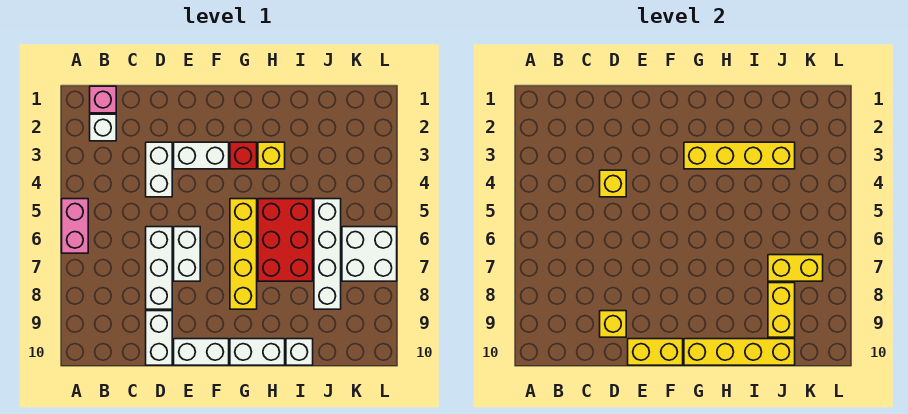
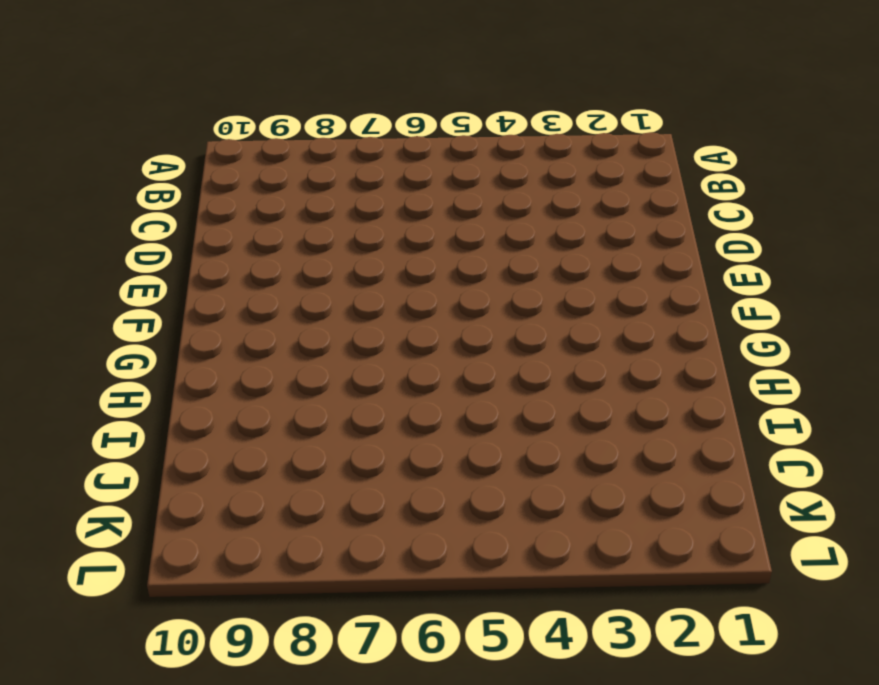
none -> pink brick A5:A6 level 1
none -> pink brick B1 level 1
none -> white brick B2 level 1

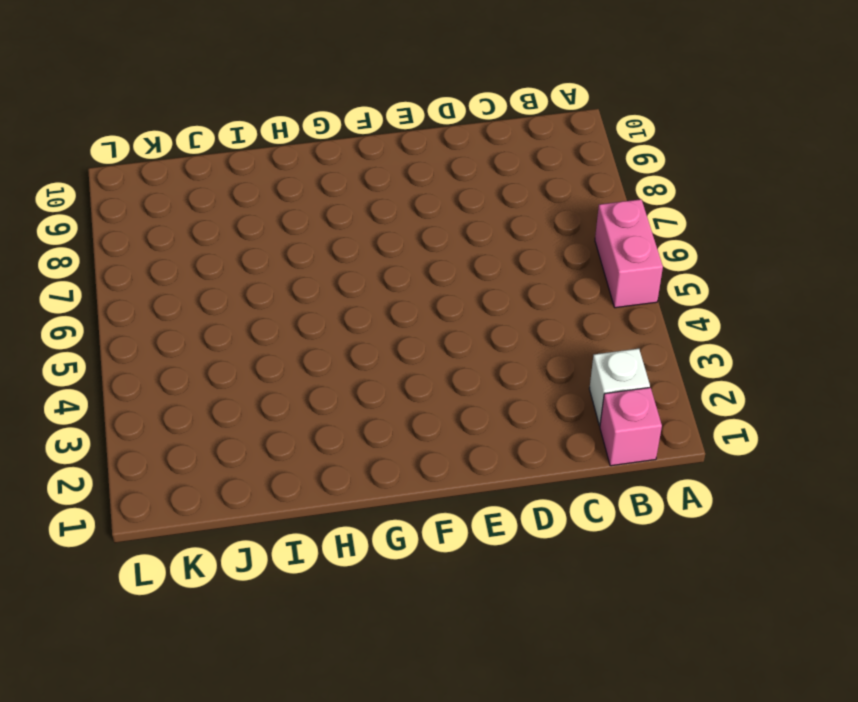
none -> white brick D3:D4 level 1
none -> white brick D6:D8 level 1
none -> white brick D9:D10 level 1

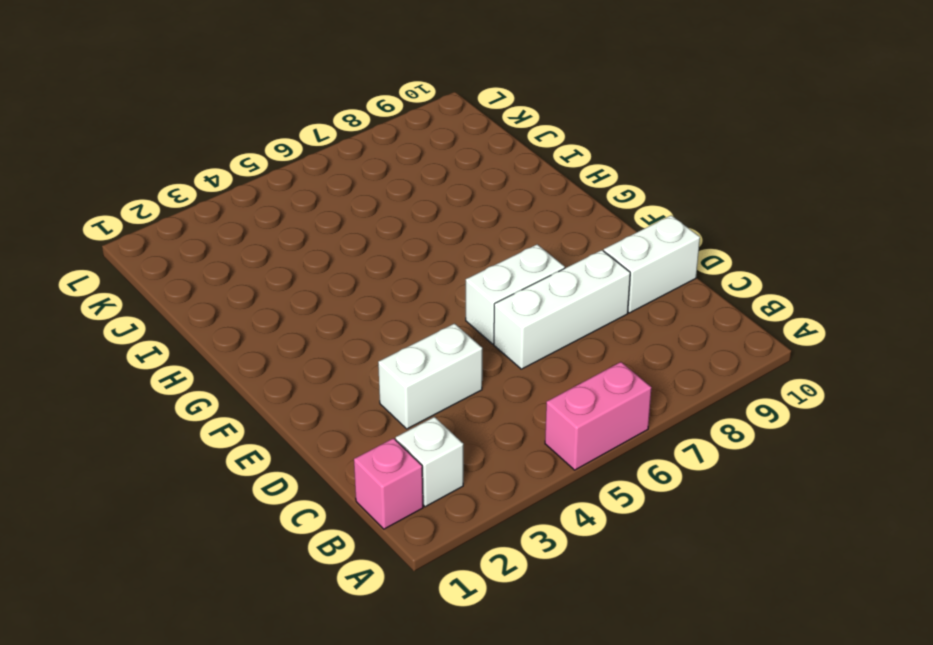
none -> white brick E3:F3 level 1
none -> white brick E10:F10 level 1
none -> red brick G3 level 1

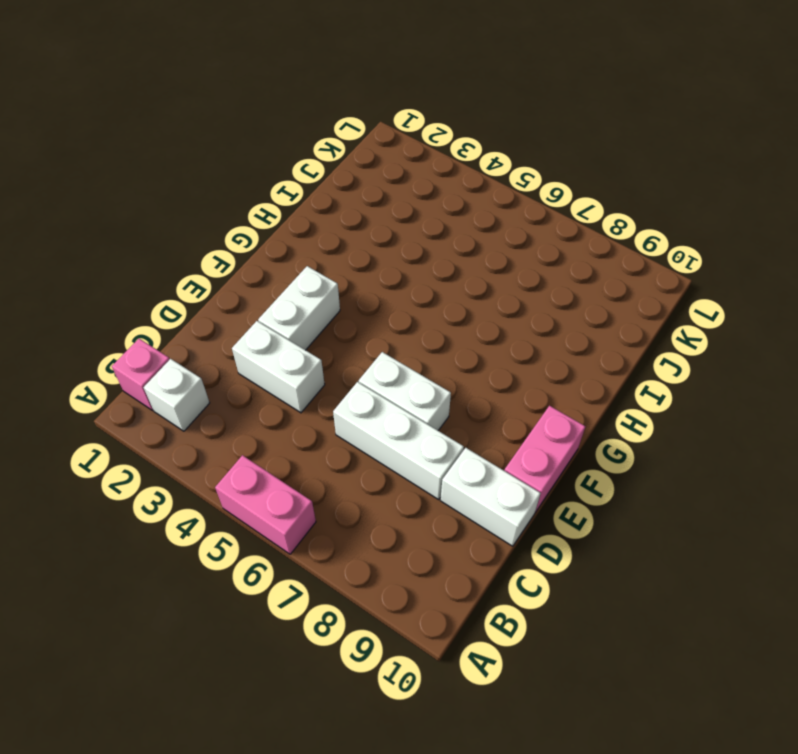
pink brick E10:F10 level 1 -> white brick E10:F10 level 1
none -> red brick G3 level 1
none -> yellow brick G5:G8 level 1
none -> white brick G10:H10 level 1

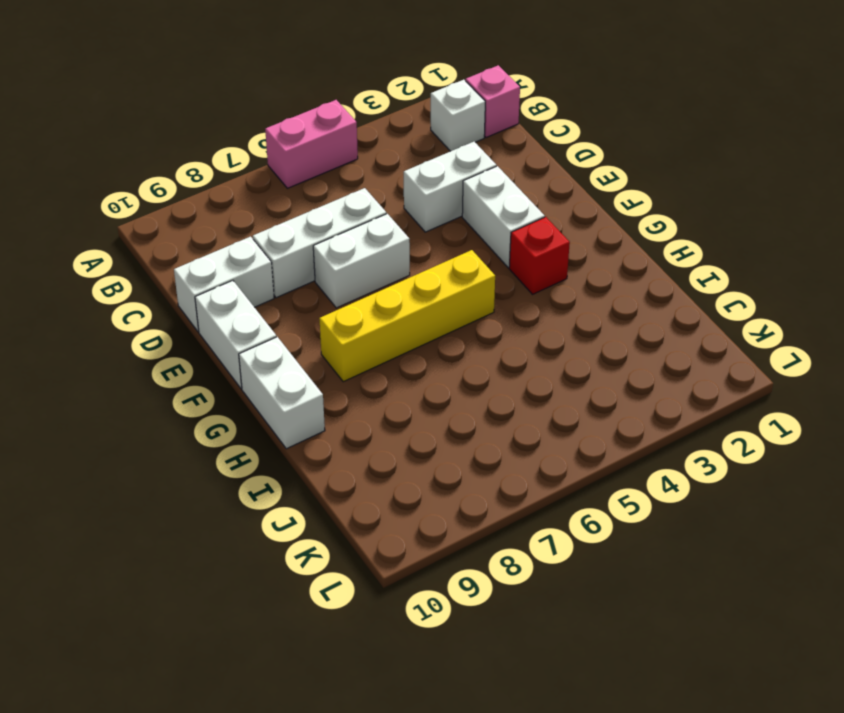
none -> yellow brick H3 level 1
none -> red brick H5:I7 level 1
none -> white brick I10 level 1

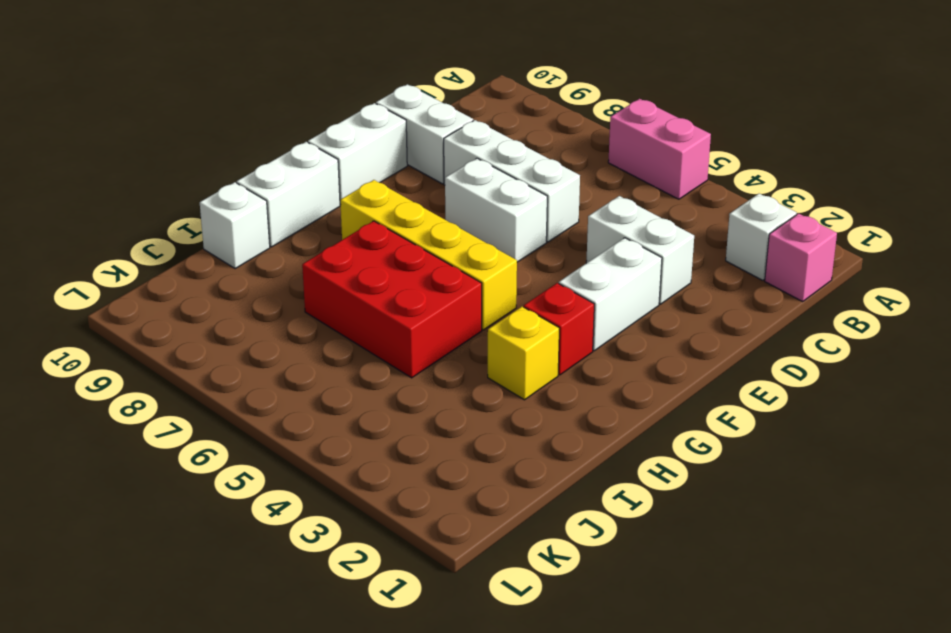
none -> white brick J5:J8 level 1
none -> white brick K6:L7 level 1
none -> yellow brick D4 level 2

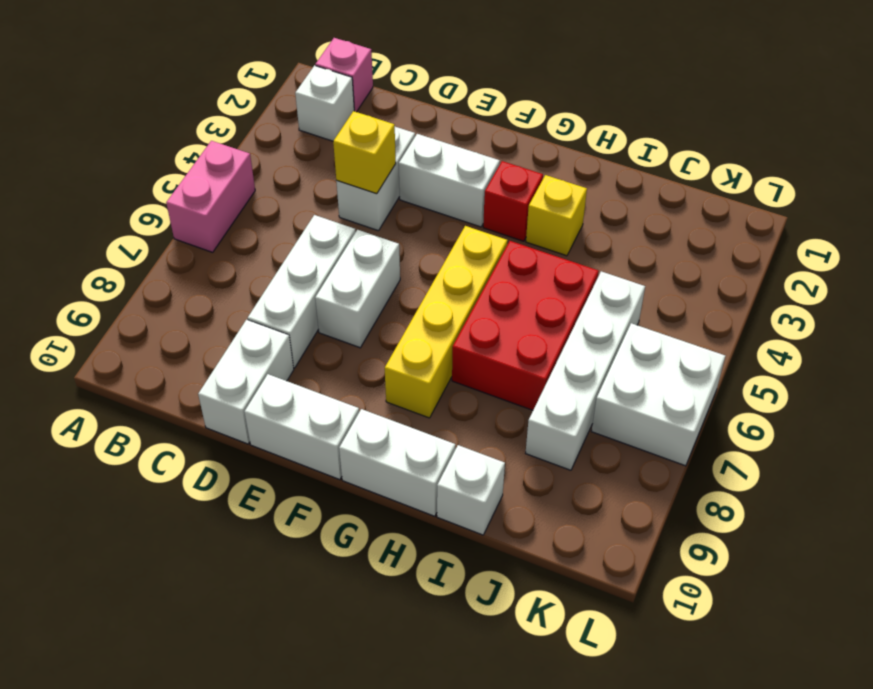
none -> yellow brick D9 level 2
none -> yellow brick E10:F10 level 2
none -> yellow brick G3:J3 level 2

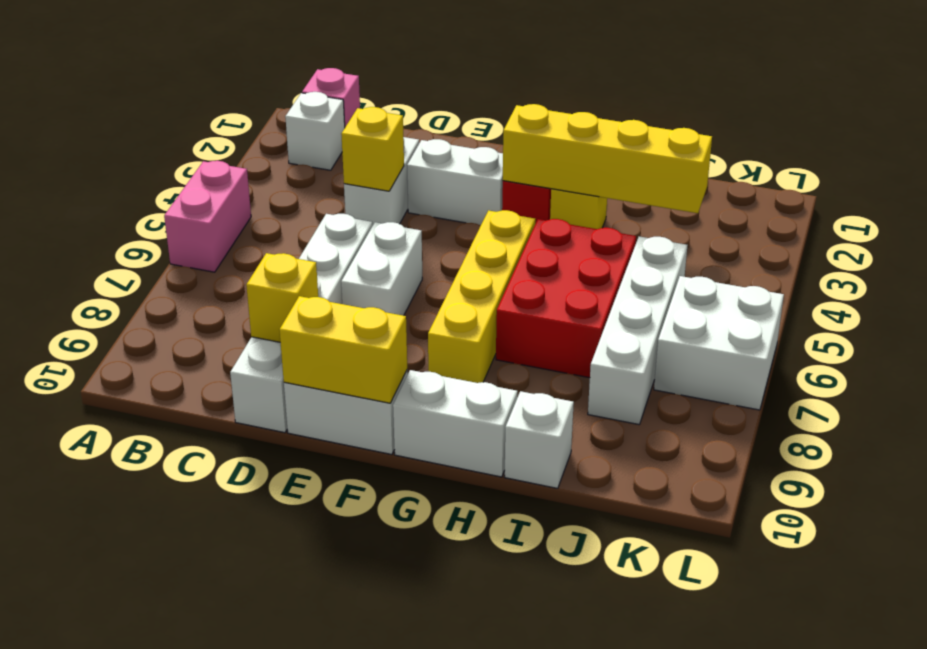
none -> yellow brick G10:J10 level 2
none -> yellow brick J7:K7 level 2
none -> yellow brick J8:J9 level 2

